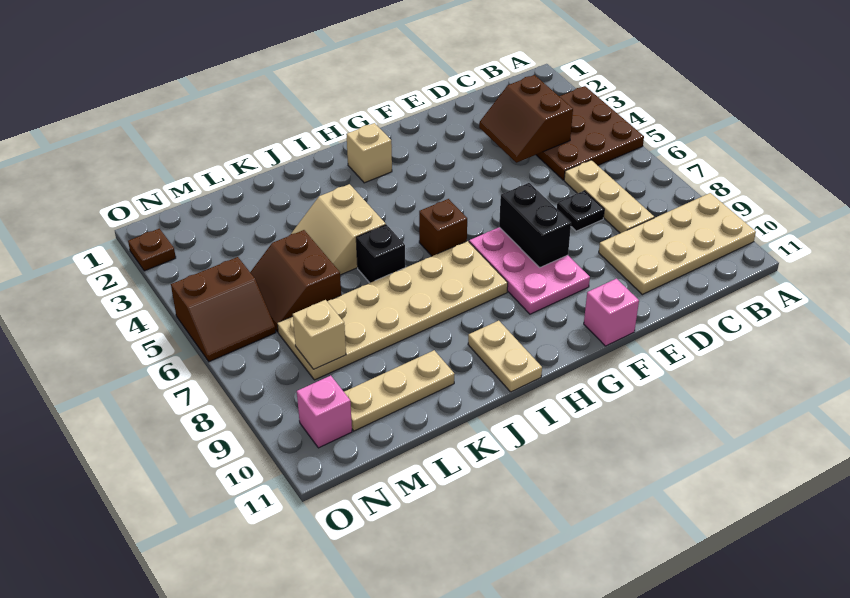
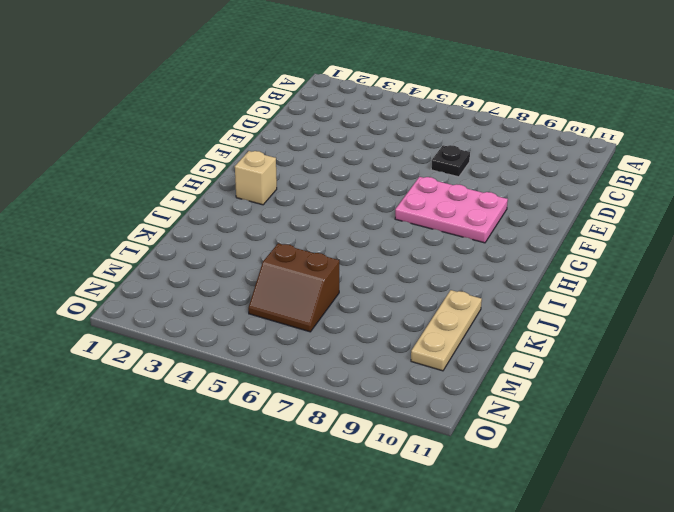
none -> brown plate A3:C5 level 1
none -> tan plate A9:D10 level 1
none -> tan plate C6:C8 level 1

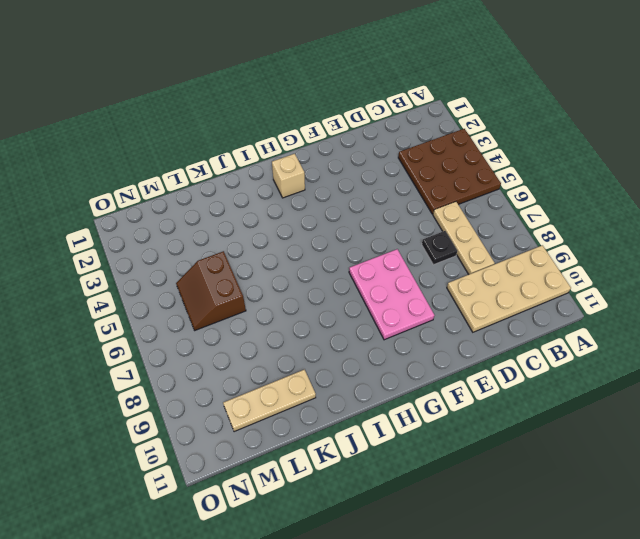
none -> pink brick F11 level 1
none -> brown brick H6 level 1
none -> tan plate H7:M8 level 1

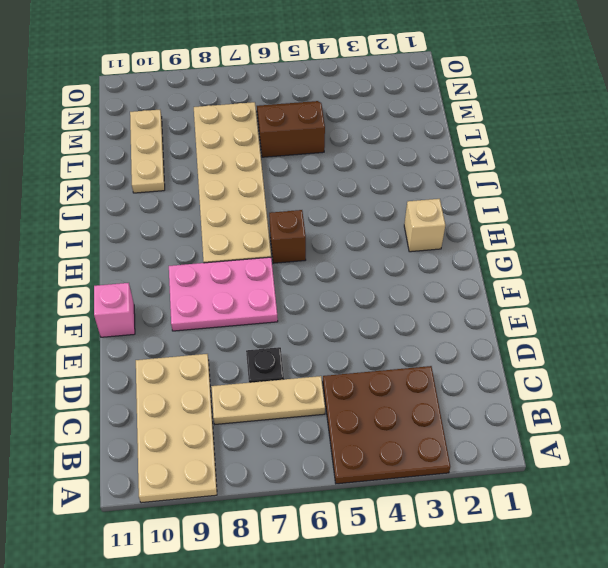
none -> tan plate I10:I11 level 1
none -> tan slope J4:K5 level 1 top J
none -> black brick J6 level 1

